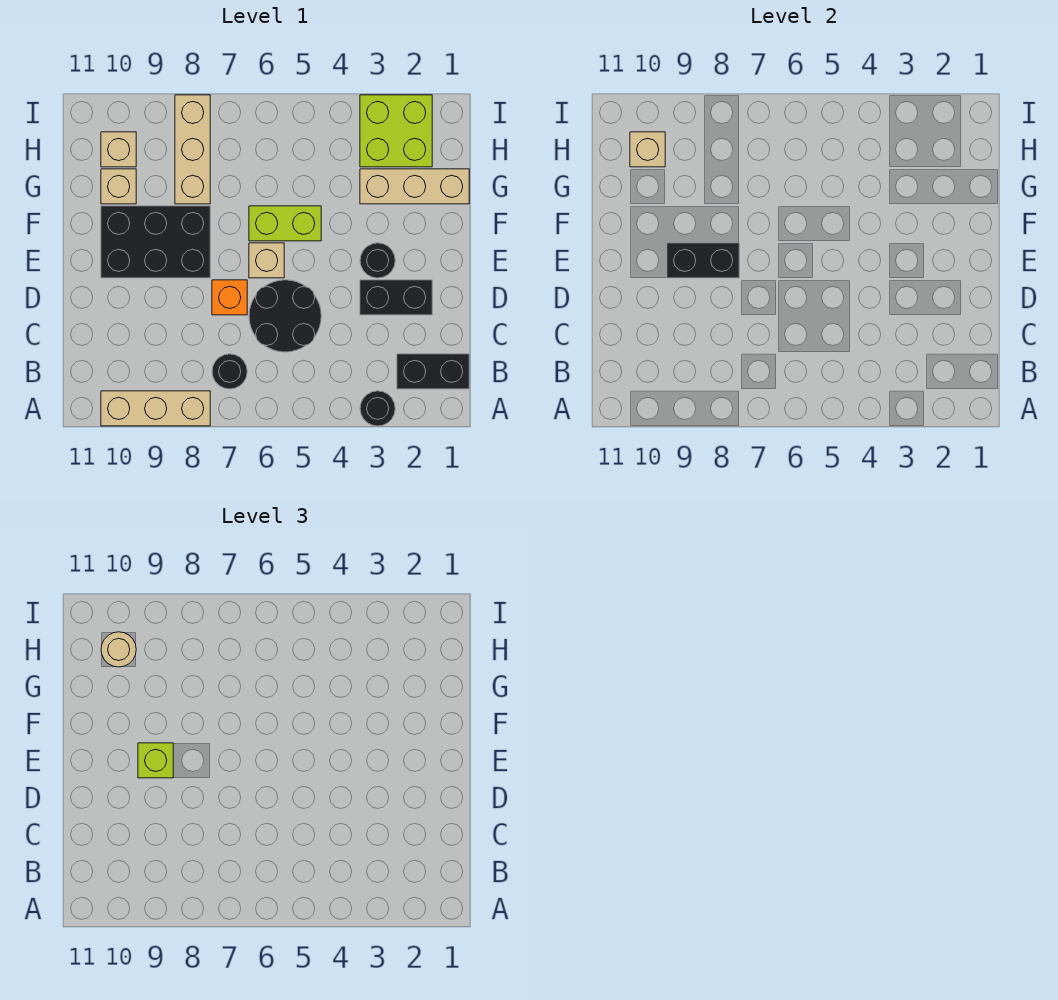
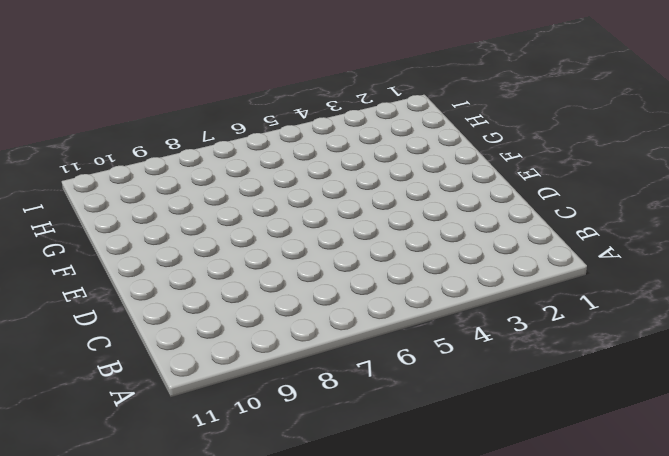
none -> black round brick A3 level 1
none -> tan brick A8:A10 level 1
none -> black brick B1:B2 level 1

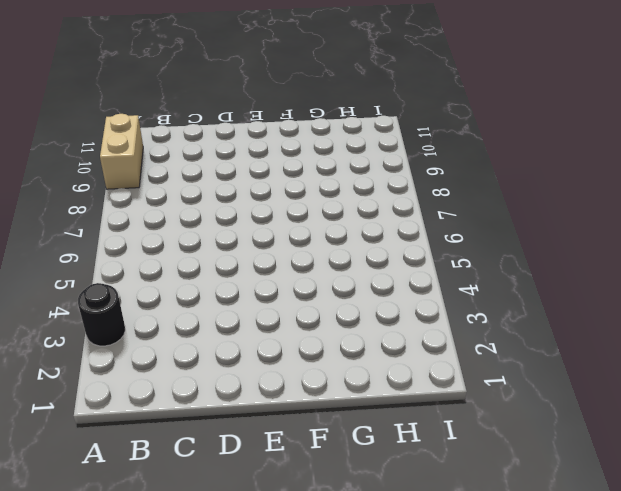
tan brick A9:A10 level 1 -> tan brick A8:A10 level 1
none -> black brick B1:B2 level 1
none -> black round brick B7 level 1
none -> black round brick C5:D6 level 1

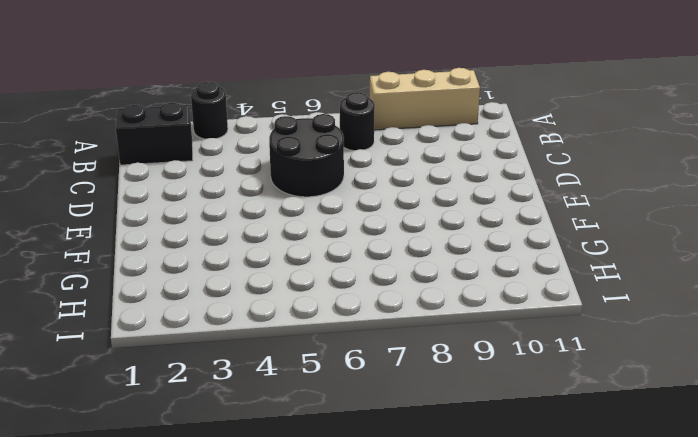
none -> black brick D2:D3 level 1
none -> orange brick D7 level 1
none -> black round brick E3 level 1

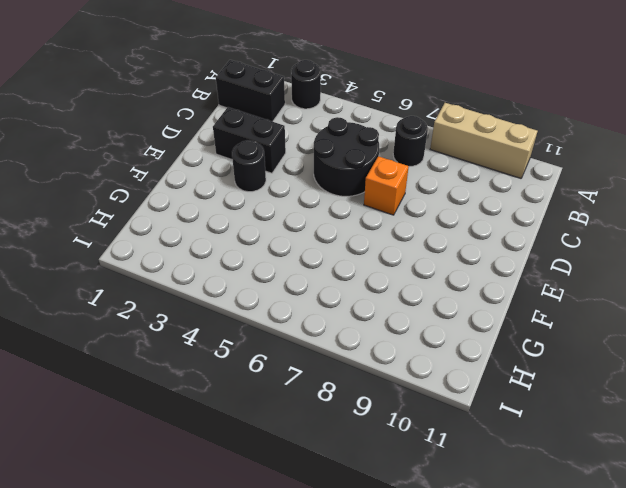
none -> tan brick E6 level 1
none -> black brick E8:F10 level 1
none -> lime brick F5:F6 level 1

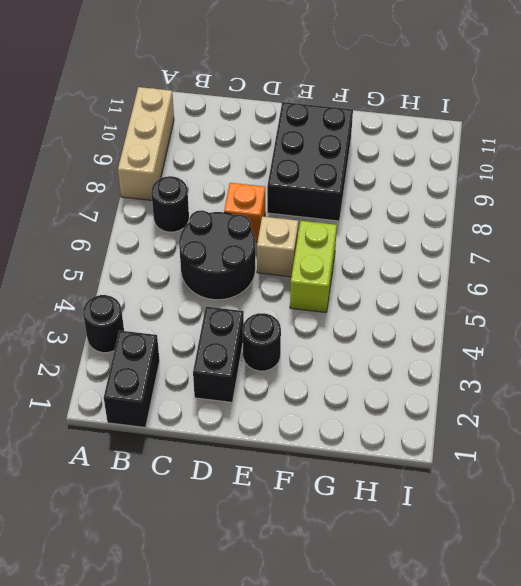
none -> tan brick G1:G3 level 1
none -> tan brick G8:I8 level 1
none -> tan brick G10 level 1

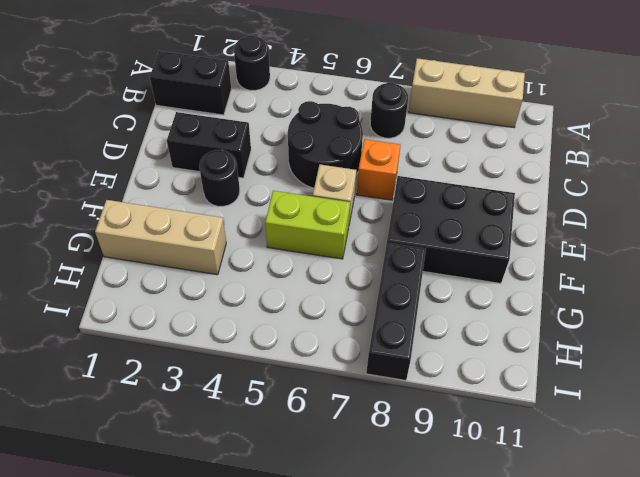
black brick G8:I8 level 1 -> tan brick G8:I8 level 1
none -> tan brick G10 level 1
none -> lime brick H2:I3 level 1
none -> tan brick H10 level 1

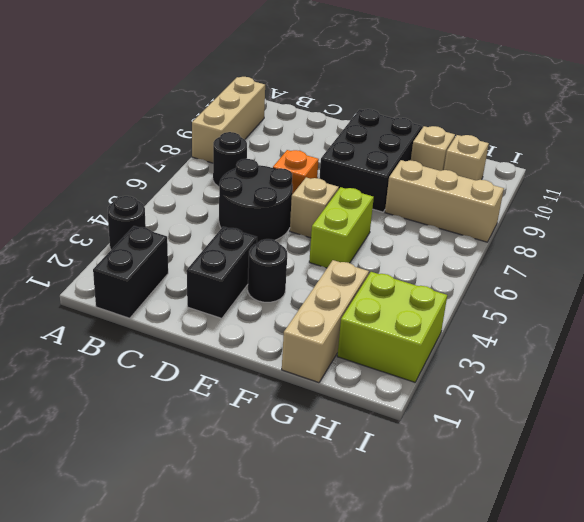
none -> black brick E8:E9 level 2
none -> tan brick H10 level 2
none -> lime brick E9 level 3

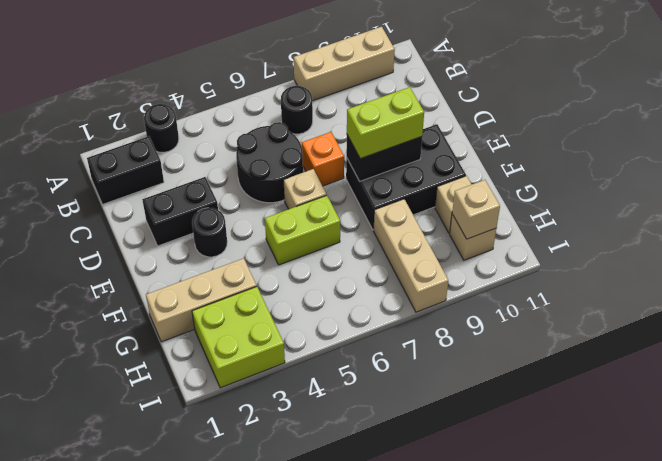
lime brick E8:E9 level 3 -> lime brick E9 level 3
none -> tan round brick H10 level 3

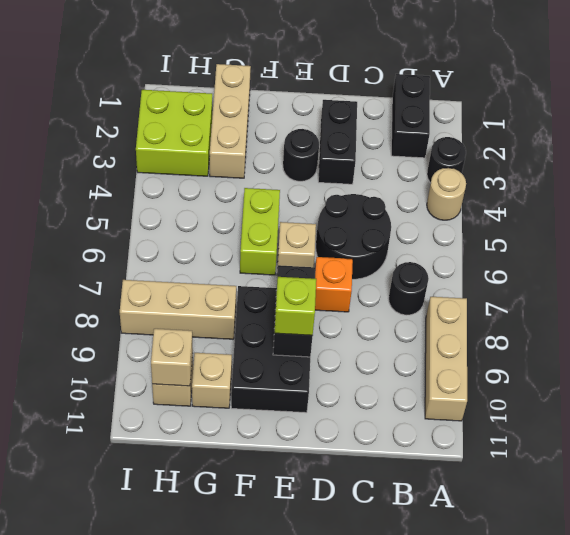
tan round brick A4 level 1 -> tan round brick H10 level 3

